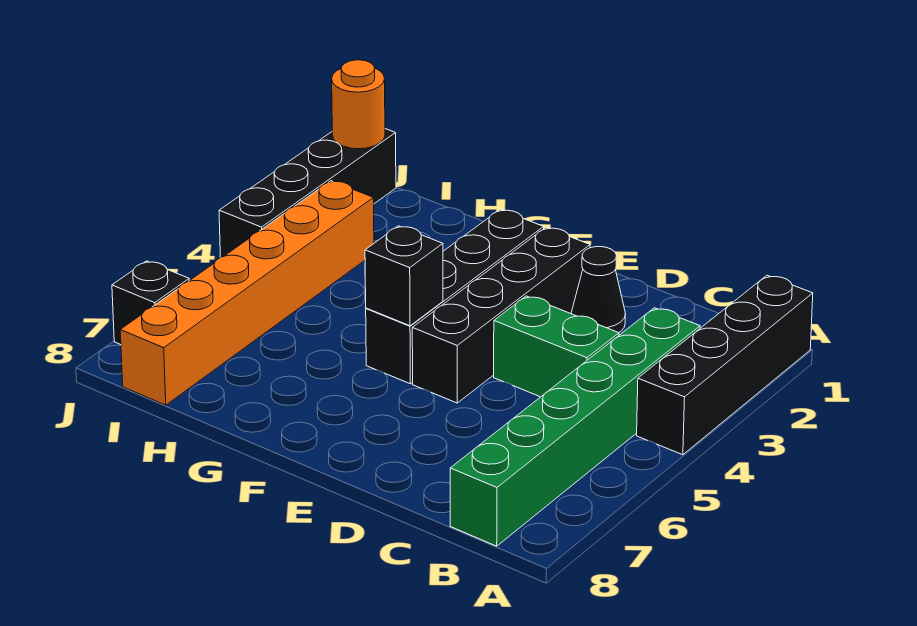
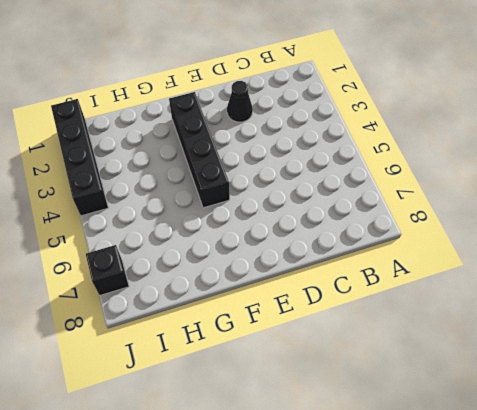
none -> black brick A1:A4 level 1
none -> green brick B3:B8 level 1

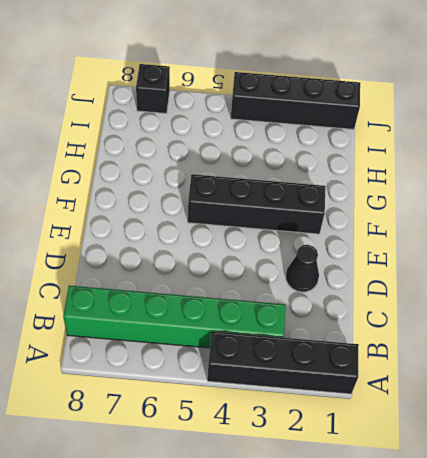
none -> green brick C4:D4 level 1
none -> black brick E2:E5 level 1

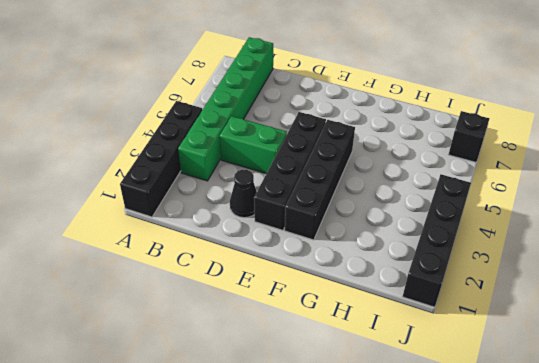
none -> orange brick I3:I8 level 1
none -> black brick F5 level 2

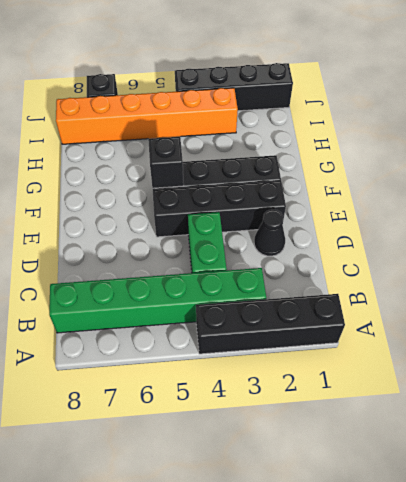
none -> orange round brick J1 level 2

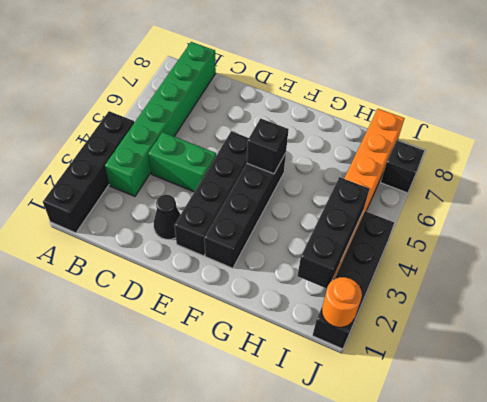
black brick I2:I4 level 2 -> none

